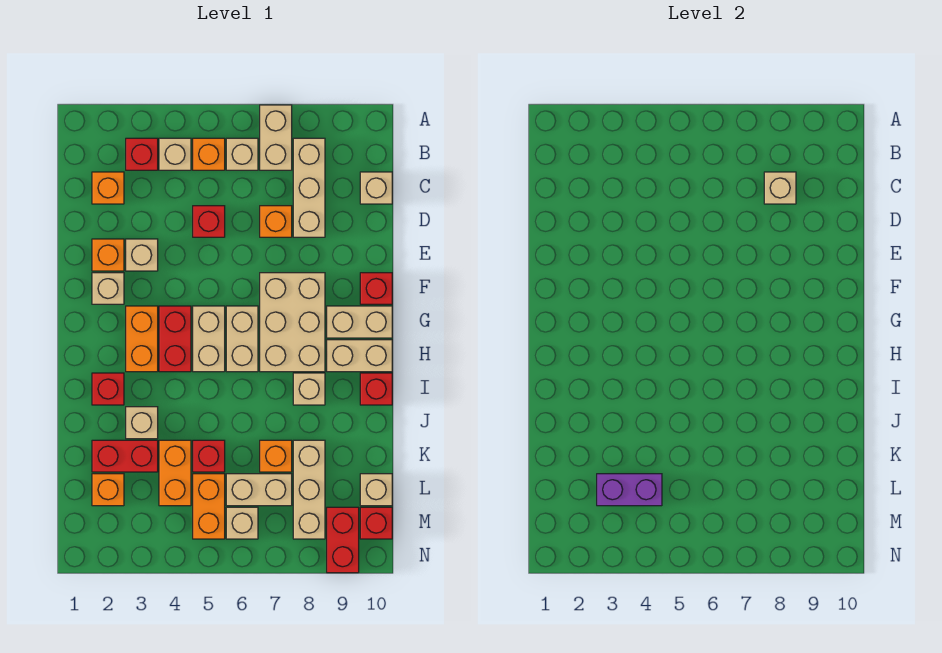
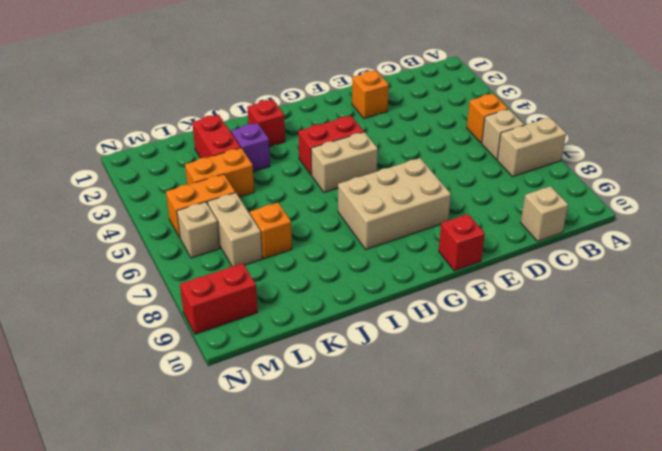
purple brick J3 level 1 -> tan brick J3 level 1
none -> red brick B3 level 1
none -> tan brick B4 level 1
none -> tan brick B8:D8 level 1
none -> orange brick C2 level 1

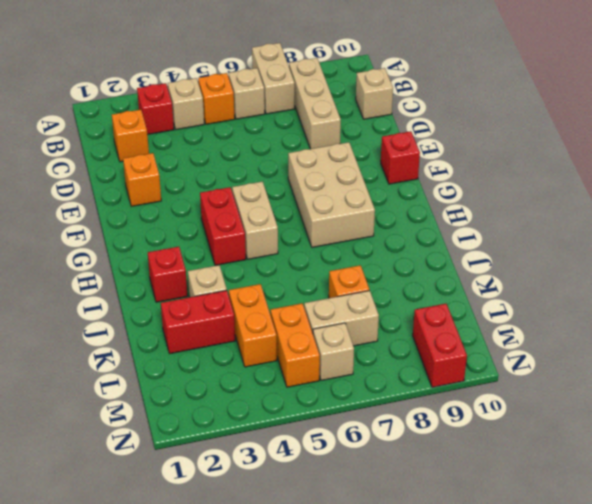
none -> red brick D5 level 1
none -> orange brick D7 level 1
none -> tan brick E3 level 1
none -> tan brick F2 level 1

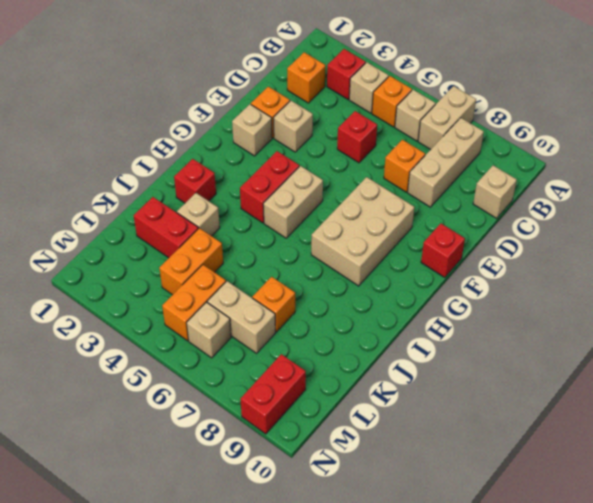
none -> orange brick G3:H3 level 1
none -> tan brick G6:H6 level 1
none -> tan brick G9:G10 level 1
none -> tan brick H9:H10 level 1

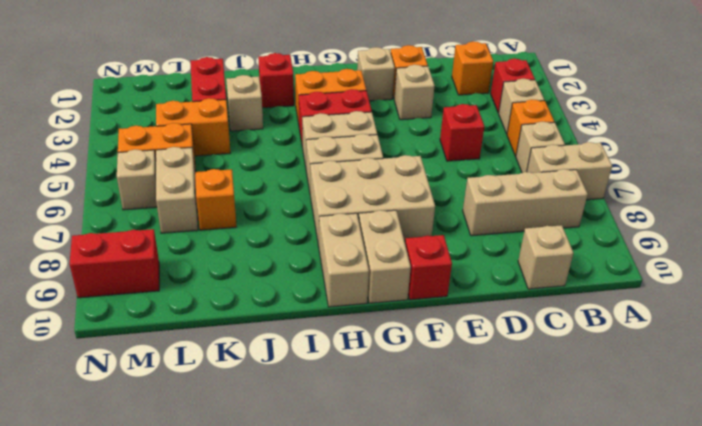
none -> orange brick D7 level 1
none -> tan brick I8 level 1
none -> red brick I10 level 1
none -> red brick K5 level 1

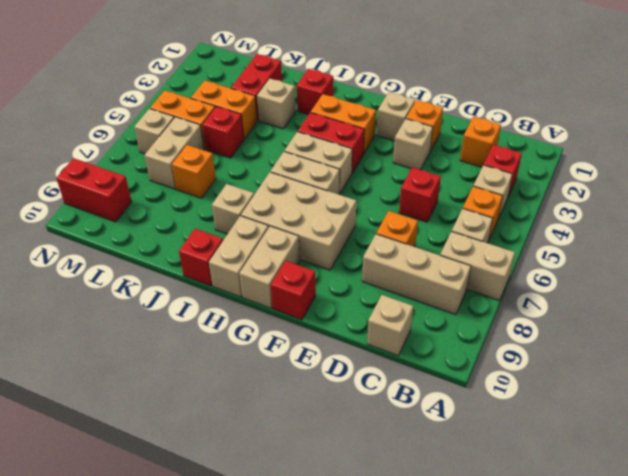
none -> tan brick K8:M8 level 1
none -> orange brick L2 level 1
none -> tan brick L10 level 1
none -> red brick M10 level 1

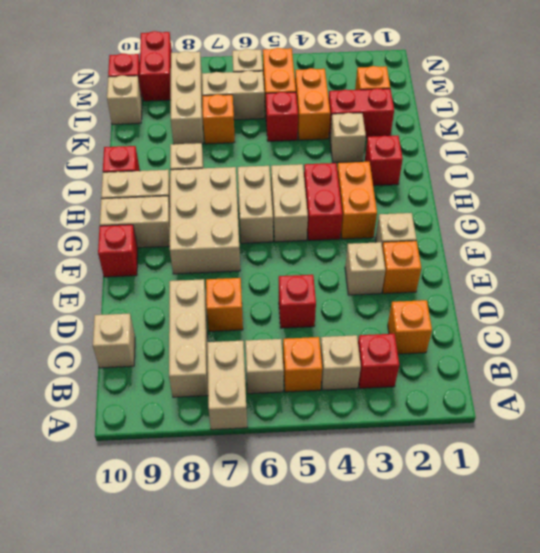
none -> tan brick C8 level 2
none -> purple brick L3:L4 level 2

